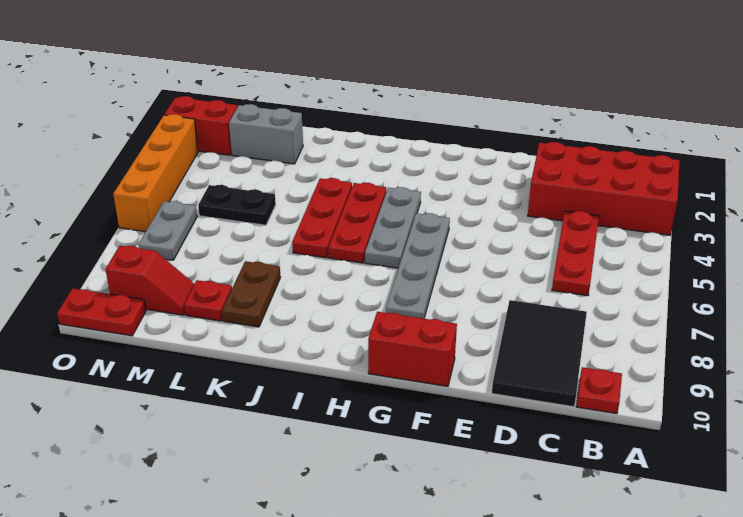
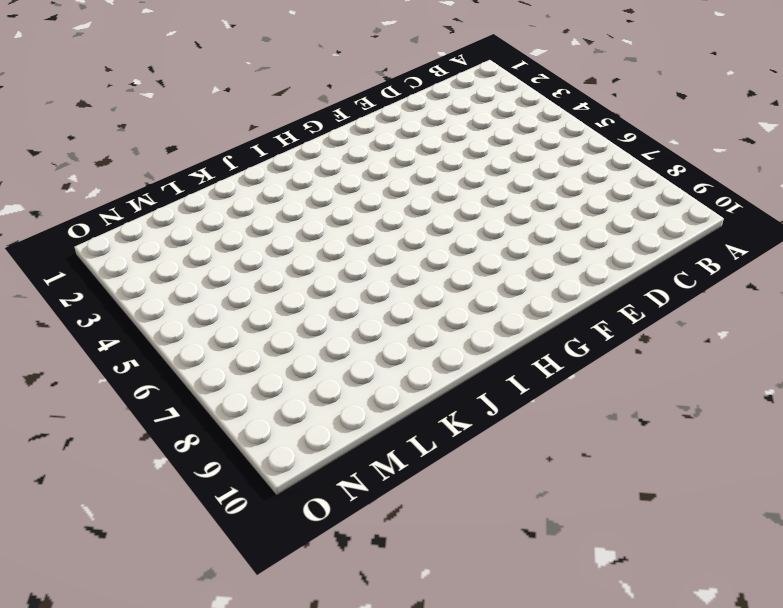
none -> red brick A2:D3 level 1
none -> red plate B10 level 1
none -> red plate C4:C6 level 1

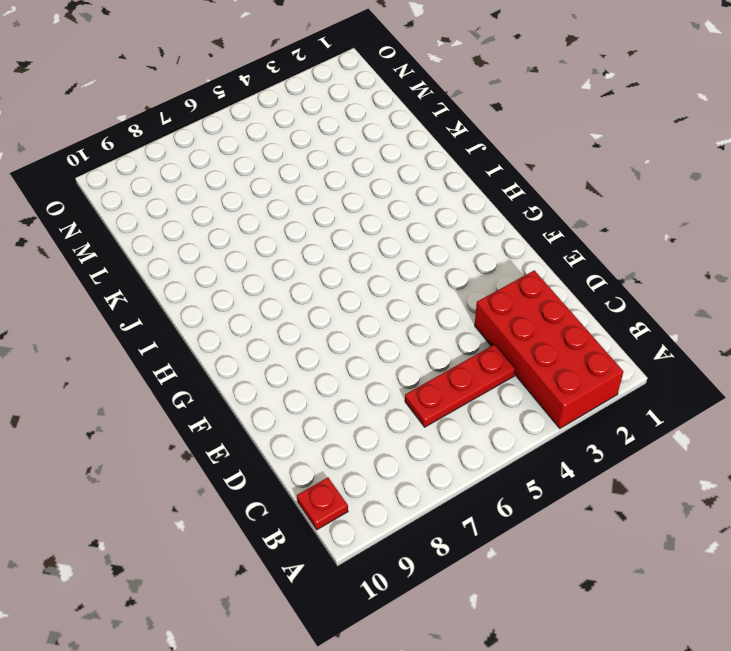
none -> black tile C8:D10 level 1
none -> red brick F10:G10 level 1
none -> grey plate G5:G8 level 1

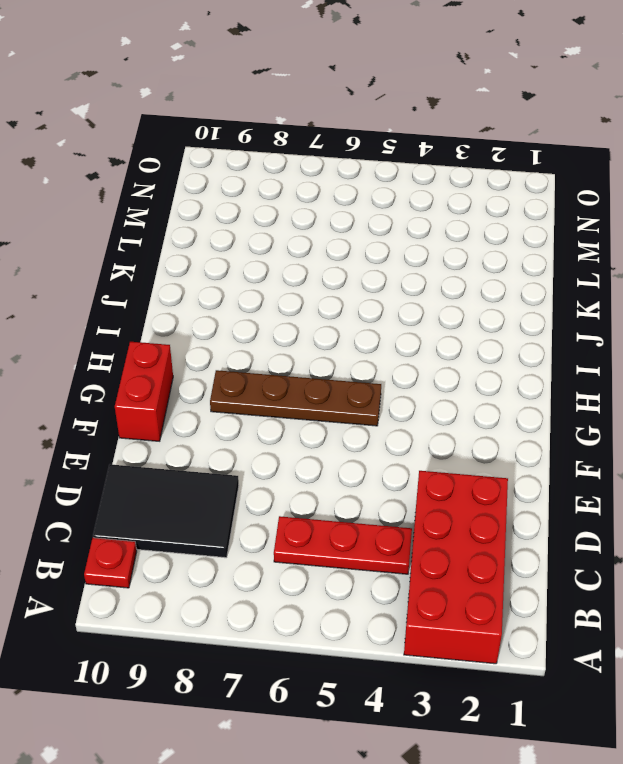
brown plate G5:G8 level 1 -> grey plate G5:G8 level 1
none -> grey plate H4:H6 level 1
none -> red plate I4:I6 level 1
none -> red plate J4:J6 level 1

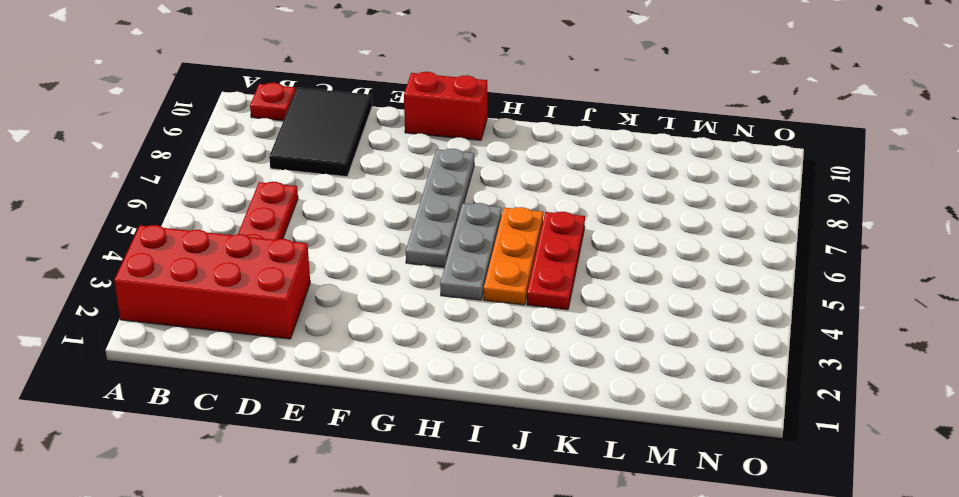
orange plate I4:I6 level 1 -> red plate I4:I6 level 1
none -> brown plate K8:K9 level 1
none -> grey brick L2:M2 level 1
none -> black plate L5:M5 level 1

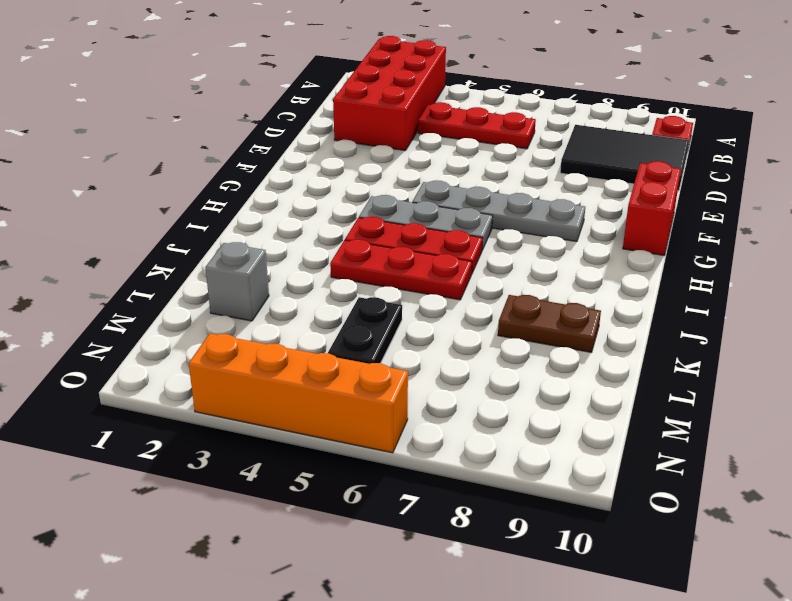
grey brick L2 level 1 -> grey brick L2:M2 level 1
none -> red plate L9 level 1
none -> red slope M9:N9 level 1 top N
none -> red brick N2:O2 level 1

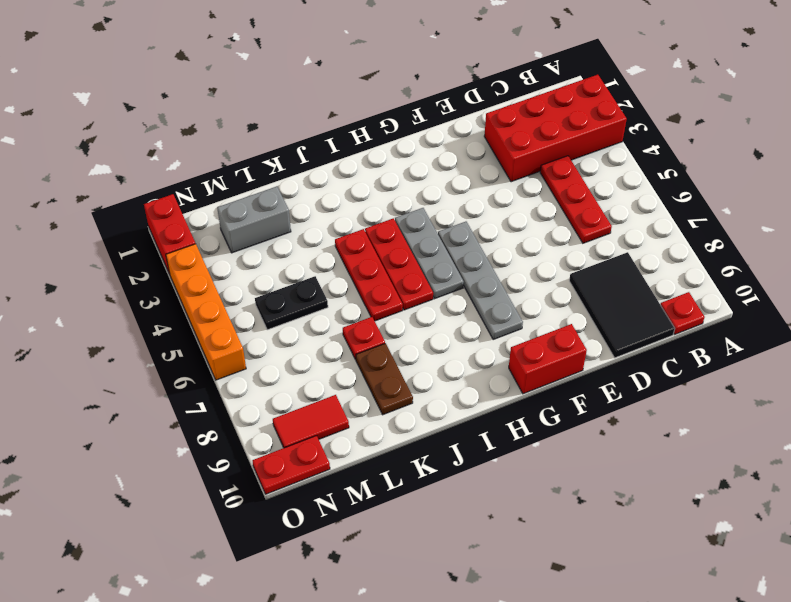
red plate K7 level 1 -> red plate L9 level 1
red tile M9:N9 level 1 -> red slope M9:N9 level 1 top N
red brick O1:O2 level 1 -> red brick N2:O2 level 1
none -> grey plate N6:N7 level 1

